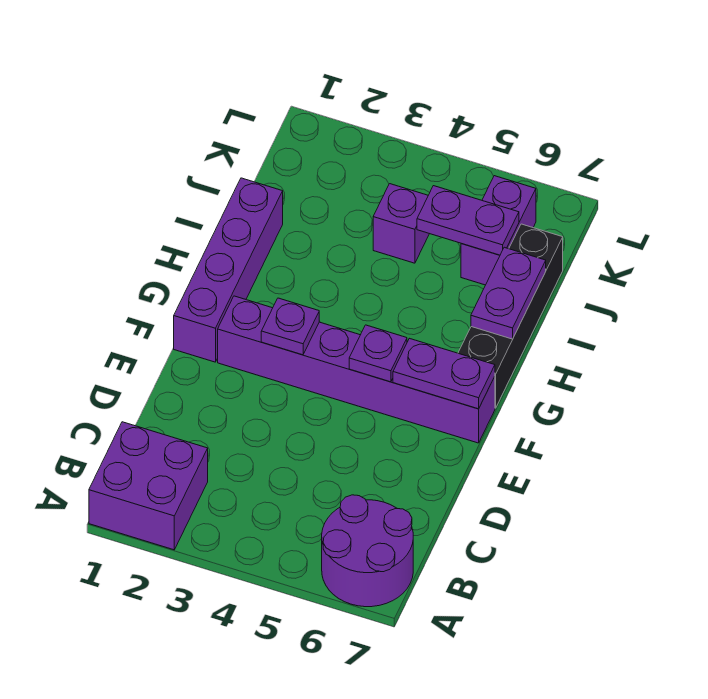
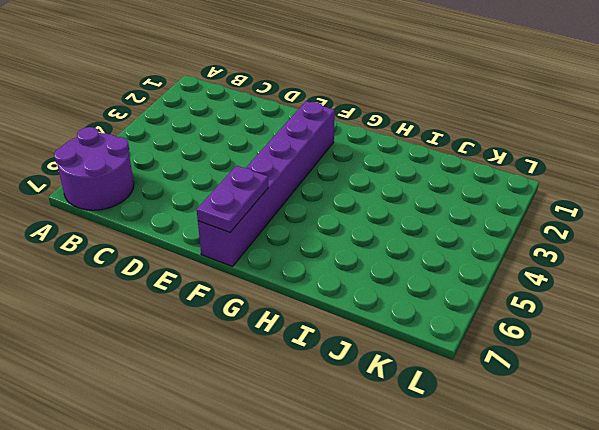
none -> purple brick A1:B2 level 1
none -> purple brick F1:I1 level 1
none -> black brick G7:J7 level 1

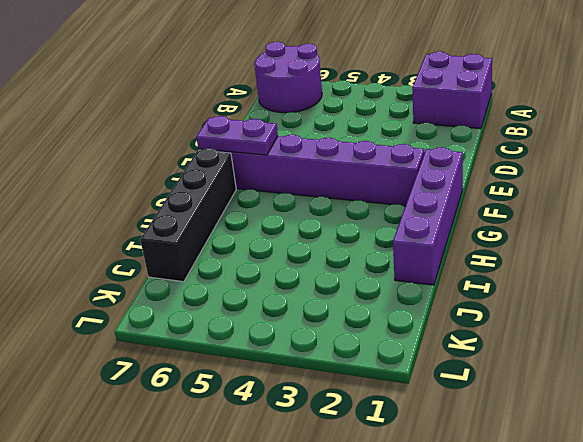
none -> purple brick J4 level 1
none -> purple brick J6:K6 level 1
none -> purple plate F3 level 2

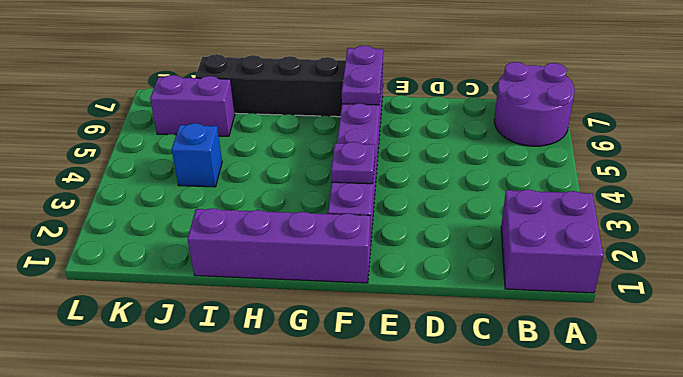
blue brick J4 level 1 -> purple brick J4 level 1
none -> purple plate F5 level 2
none -> purple plate H7:I7 level 2
none -> purple plate J5:J6 level 2

